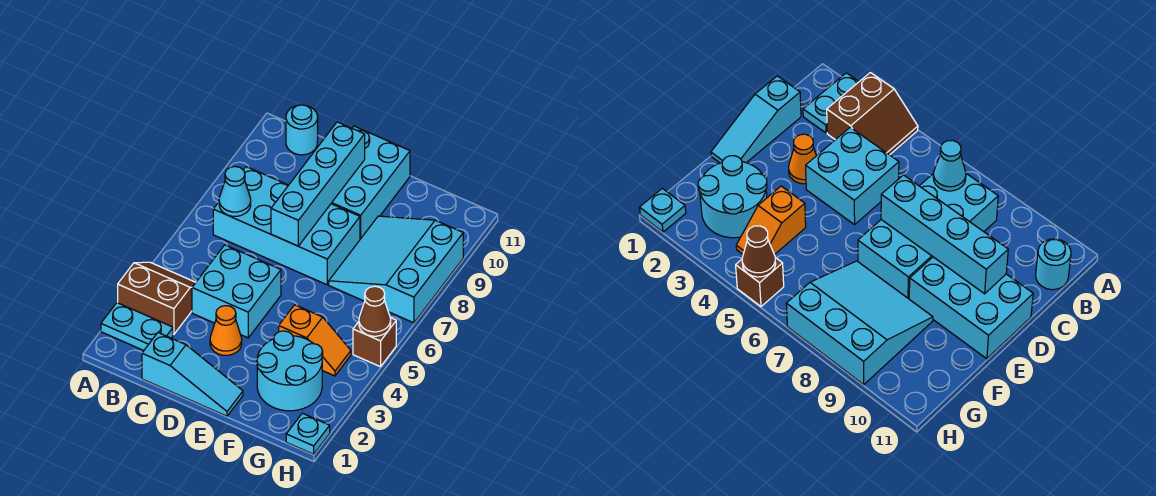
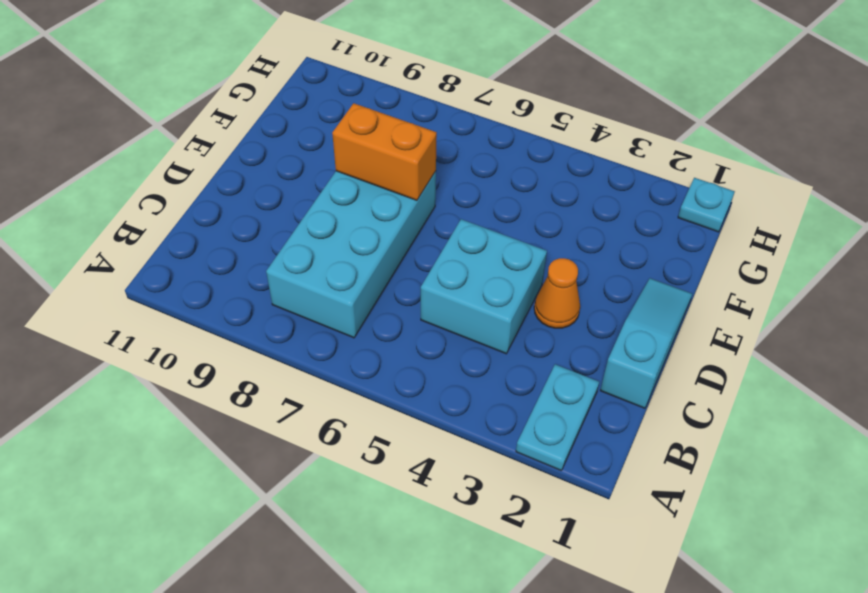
orange brick E7:E8 level 2 -> none
none -> brown slope A3:B4 level 1 top 3
none -> cyan round brick B11 level 1
none -> cyan brick D9:E11 level 1

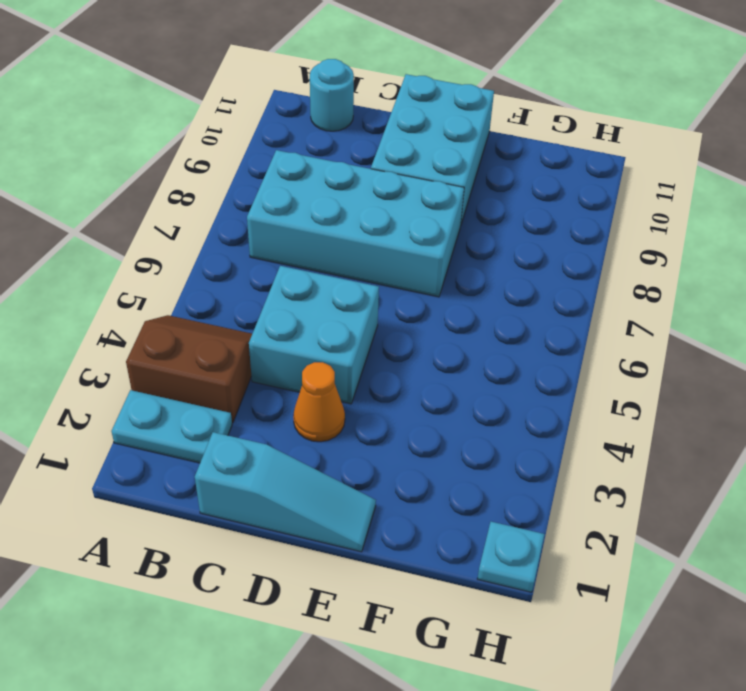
none -> cyan round brick F2:G3 level 1
none -> orange slope F4:G4 level 1 top F
none -> cyan slope F7:H9 level 1 top H

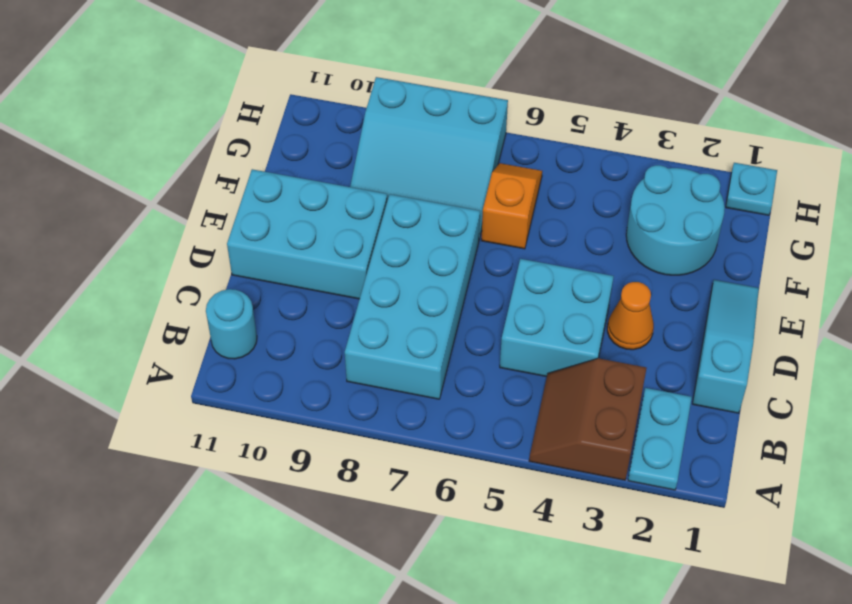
orange slope F6:G6 level 1 top F -> orange slope F4:G4 level 1 top F
none -> brown brick H5 level 1
none -> cyan cone B7 level 2
none -> cyan brick D7:D10 level 2

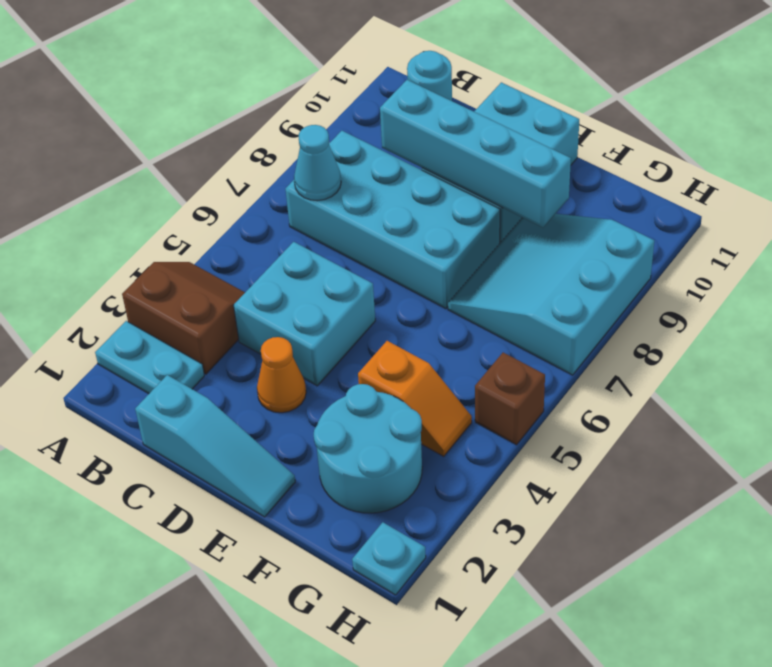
cyan brick C9:F9 level 2 -> cyan brick D7:D10 level 2
none -> brown cone H5 level 2

